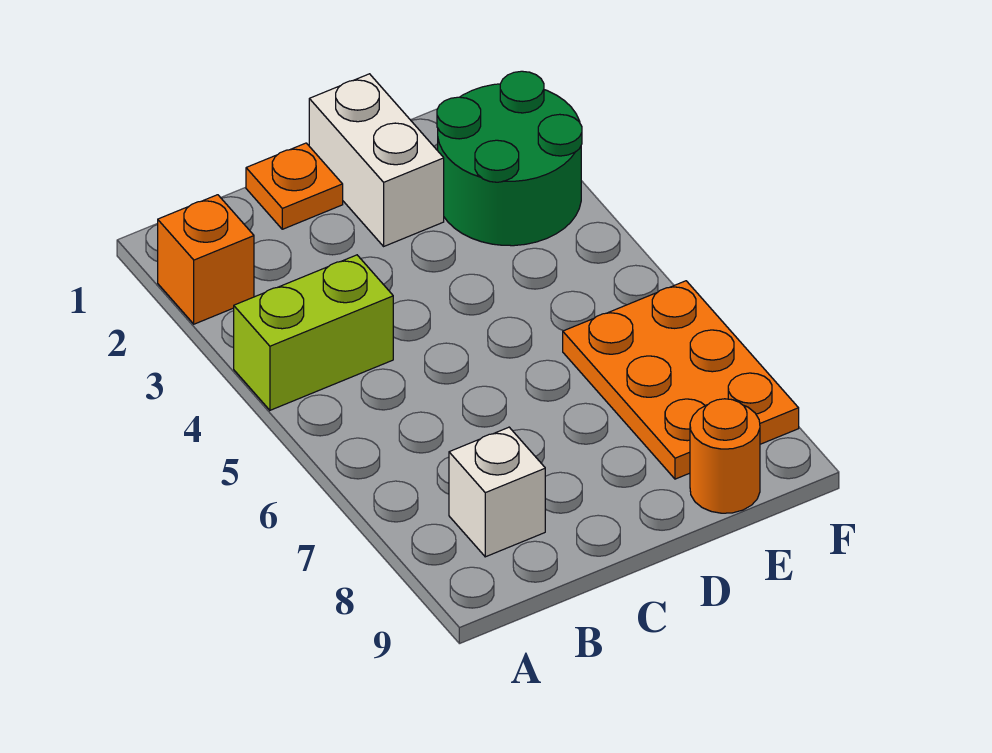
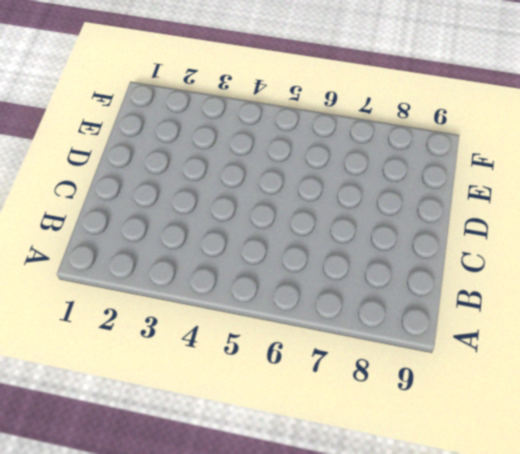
none -> orange brick A2 level 1
none -> lime brick A4:B4 level 1

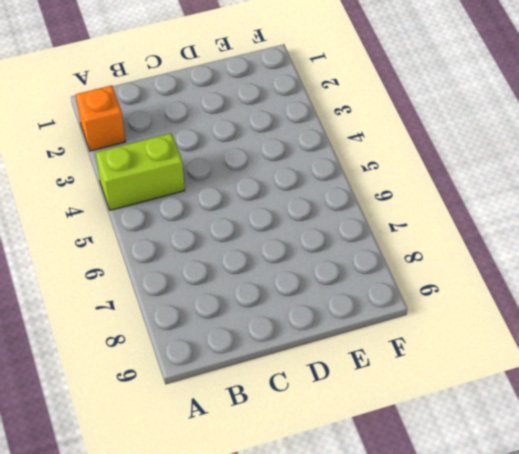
none -> white brick B8 level 1
none -> orange plate C1 level 1

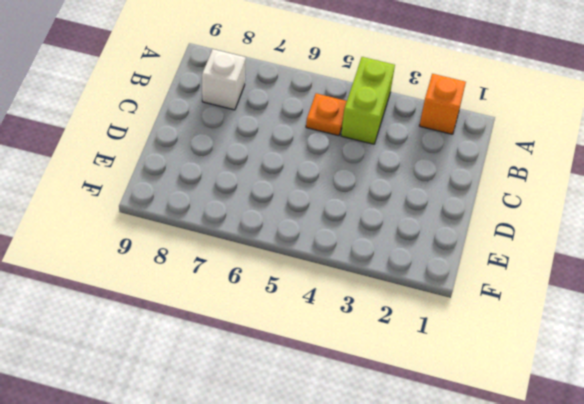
orange plate B5 level 1 -> orange plate C1 level 1
none -> white brick D1:D2 level 1
none -> green round brick E2:F3 level 1

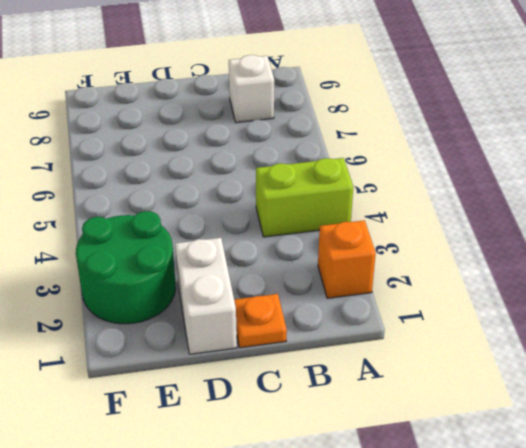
none -> orange plate E6:F8 level 1
none -> orange round brick E9 level 1

